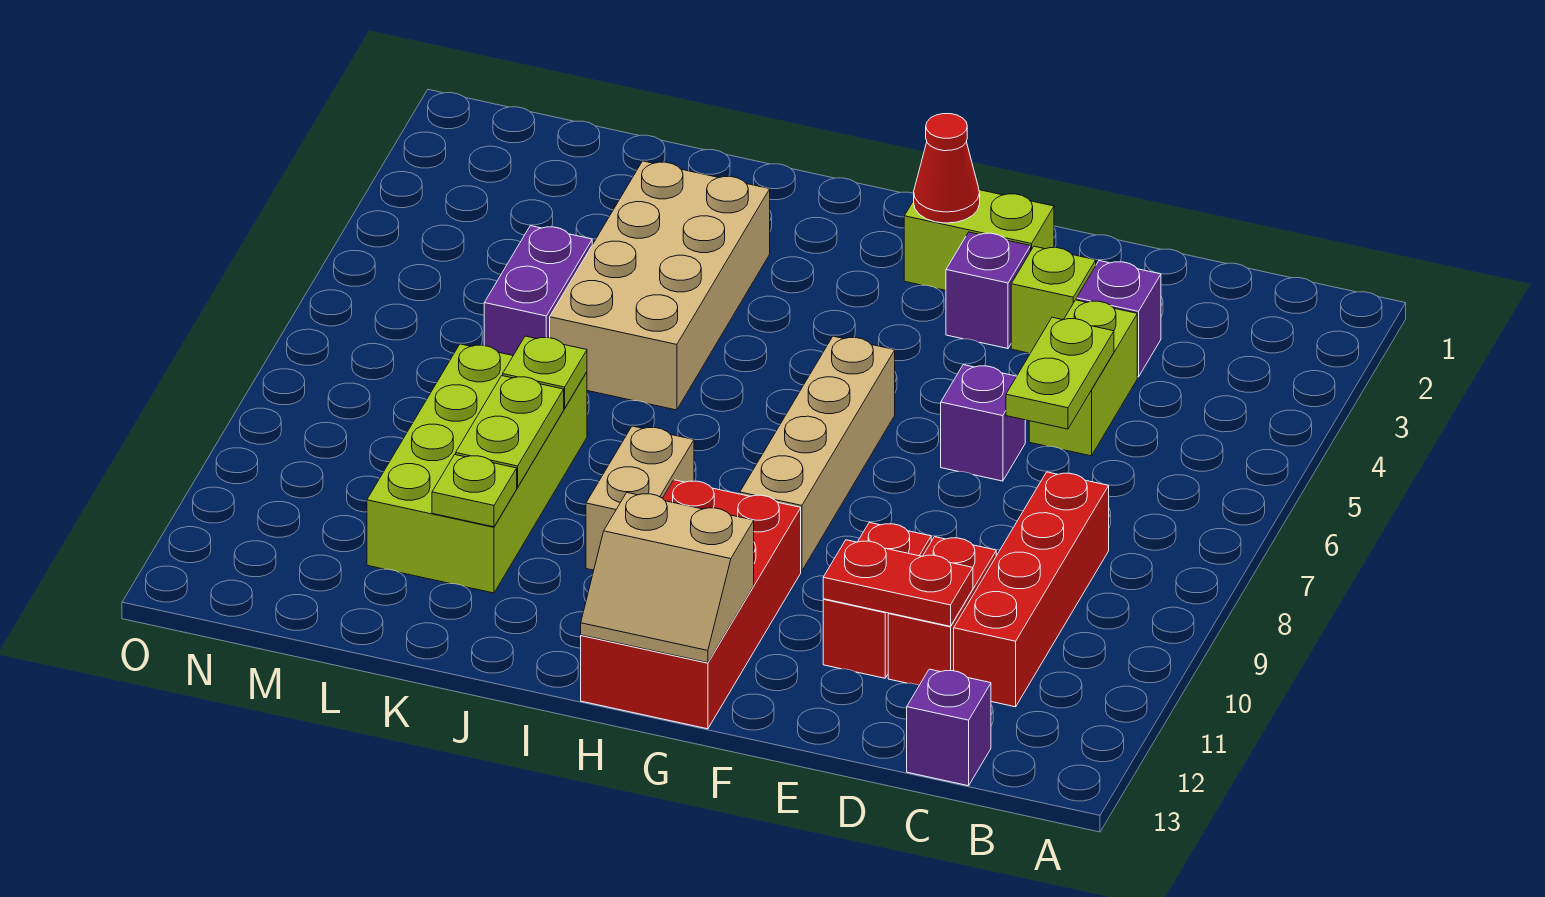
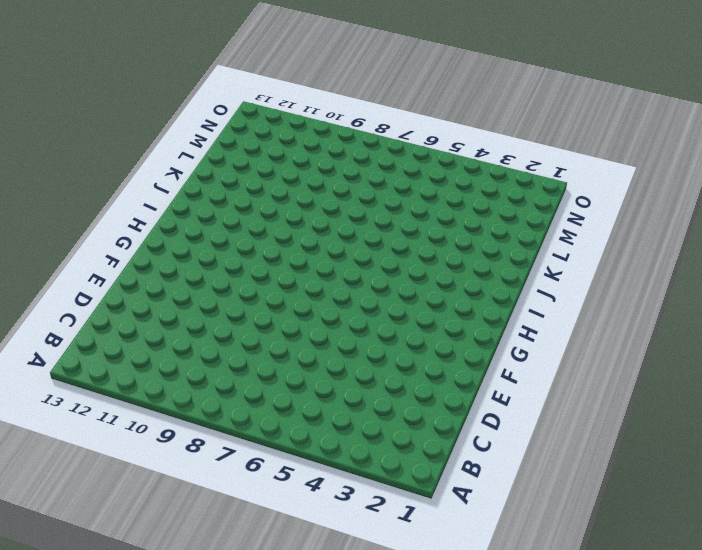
none -> red brick C8:C11 level 1
none -> purple brick C13 level 1
none -> purple brick D3 level 1

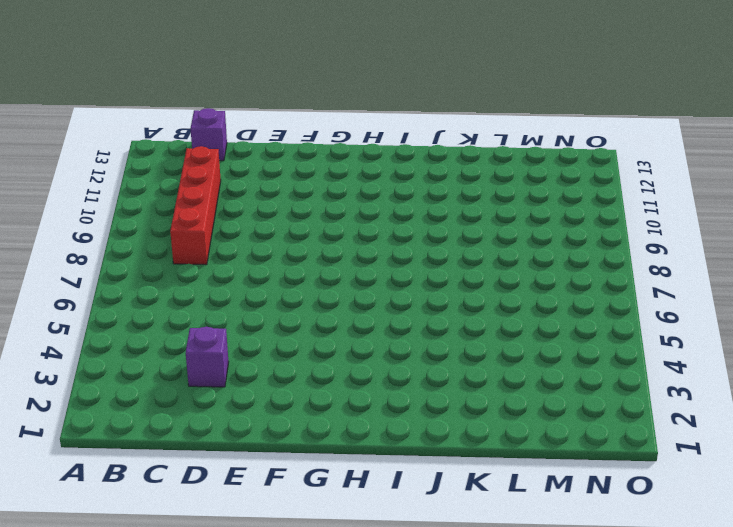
none -> lime brick D4:D5 level 1
none -> red brick D10:D11 level 1
none -> lime brick E3 level 1

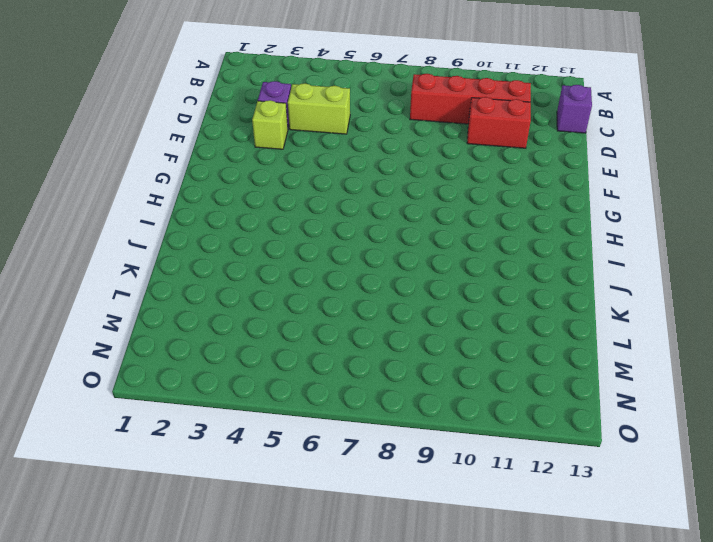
none -> purple brick E6 level 1
none -> red brick E10:E11 level 1
none -> lime brick F2:G2 level 1

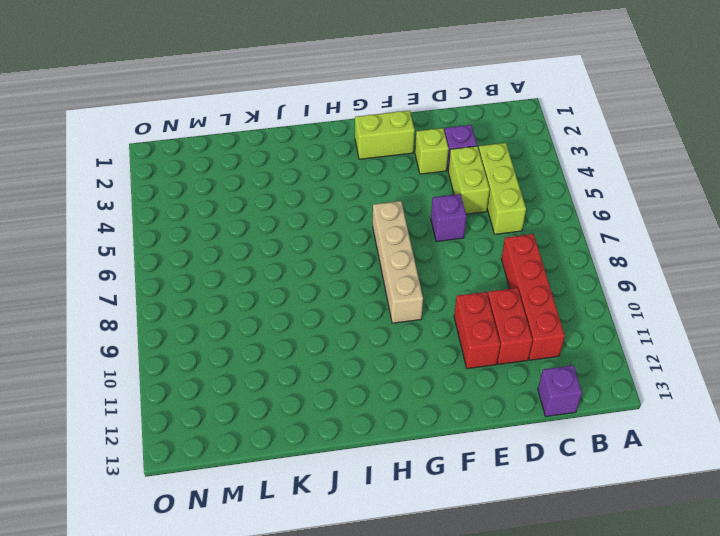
lime brick C4:C6 level 1 -> none
none -> purple brick F3 level 1
none -> red brick G10:H13 level 1
none -> tan brick I9:I10 level 1

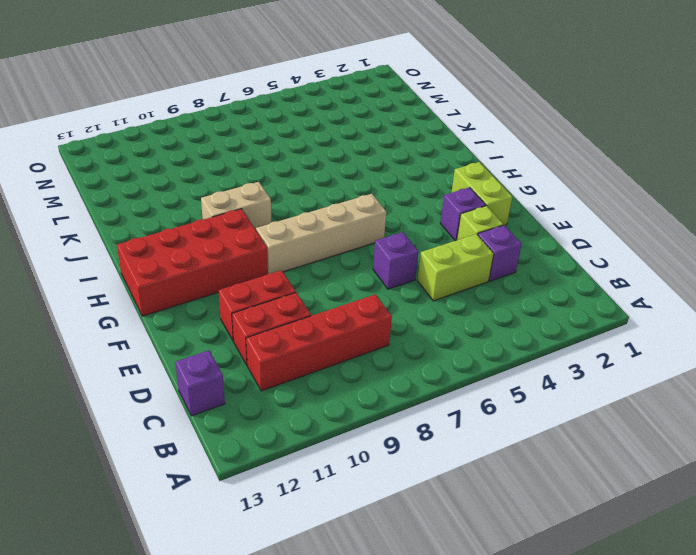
none -> tan brick J3:K6 level 1
none -> lime brick K8:L11 level 1
none -> purple brick L5:L6 level 1

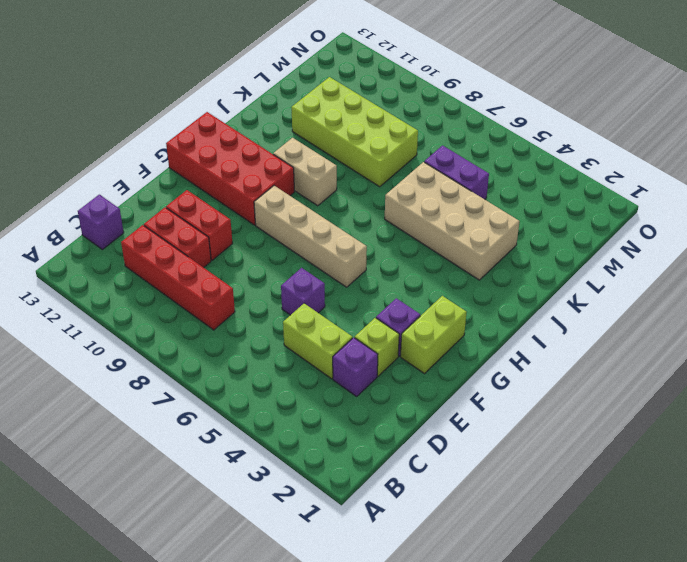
none -> lime plate D5:D6 level 2
none -> red plate D11:E11 level 2
none -> red cone G2 level 2

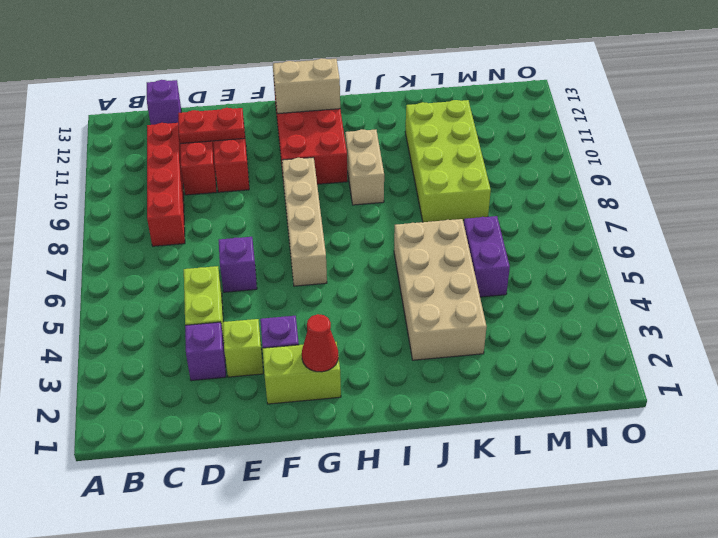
none -> lime plate D5:D6 level 2
none -> lime plate K8 level 2
none -> lime plate K9:K10 level 2

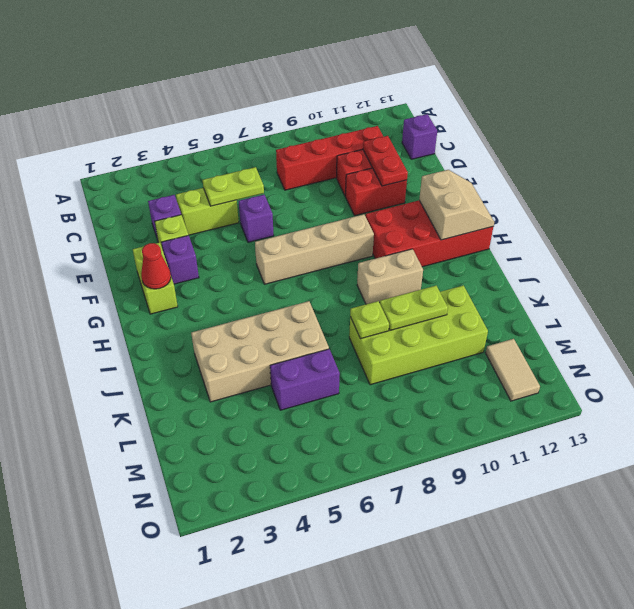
tan tile M12:N12 level 1 -> none
none -> lime plate K11 level 2

